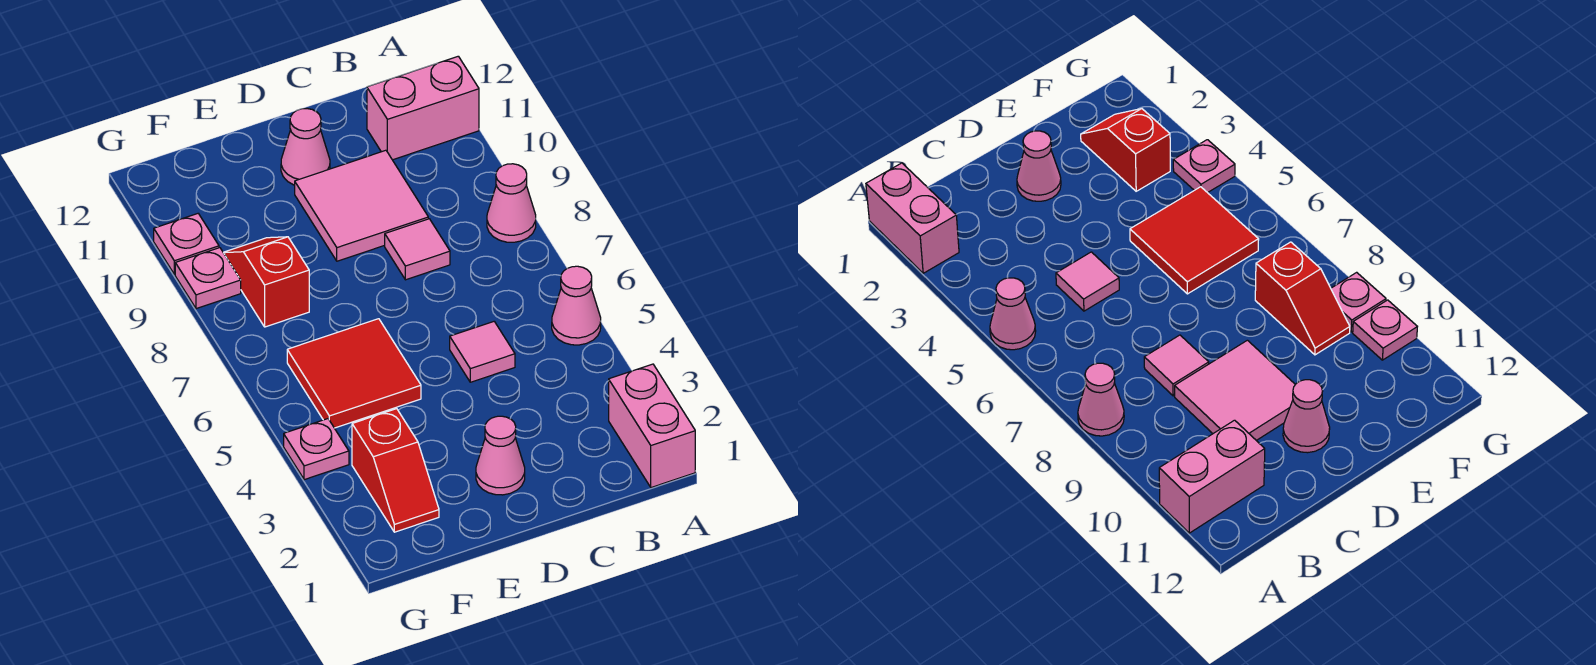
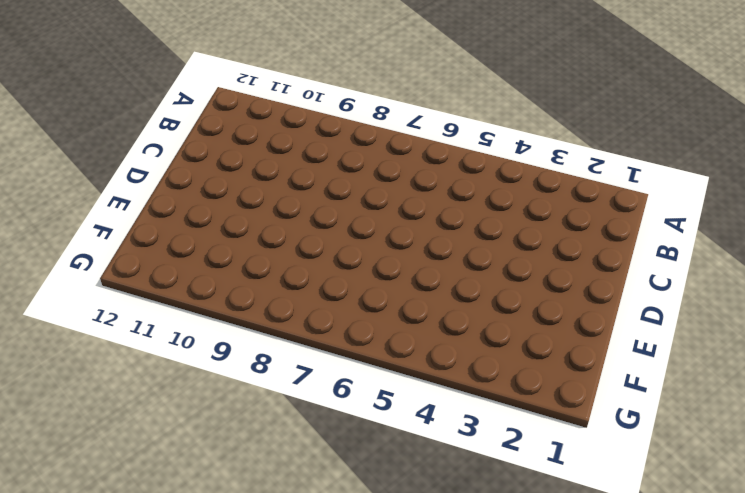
none -> pink brick A1:A2 level 1
none -> pink cone A5 level 1
none -> pink cone A8 level 1

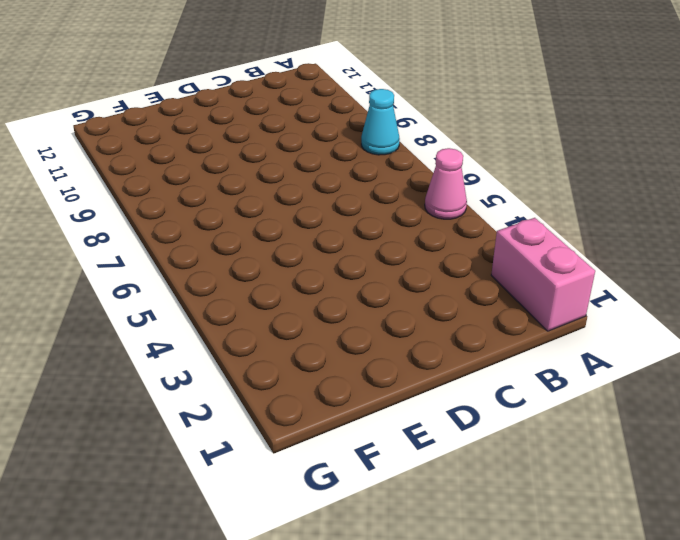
cyan cone A8 level 1 -> pink cone A8 level 1
none -> pink brick A11:B11 level 1
none -> pink tile C5 level 1
none -> pink tile C8 level 1

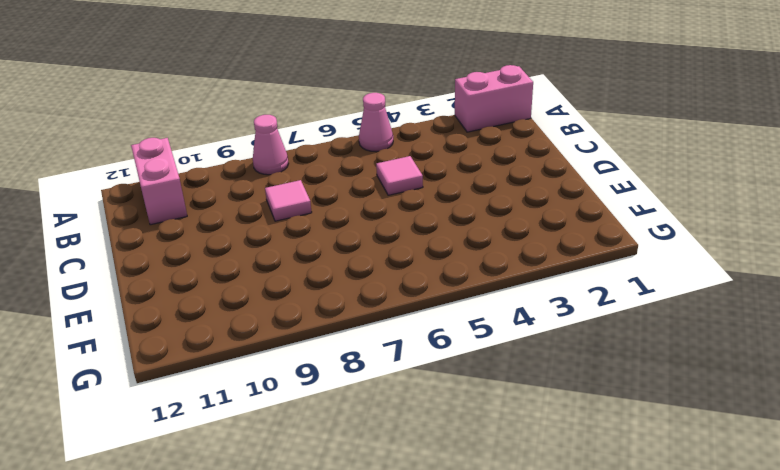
none -> pink tile C9:D10 level 1
none -> pink cone D2 level 1
none -> pink cone D11 level 1

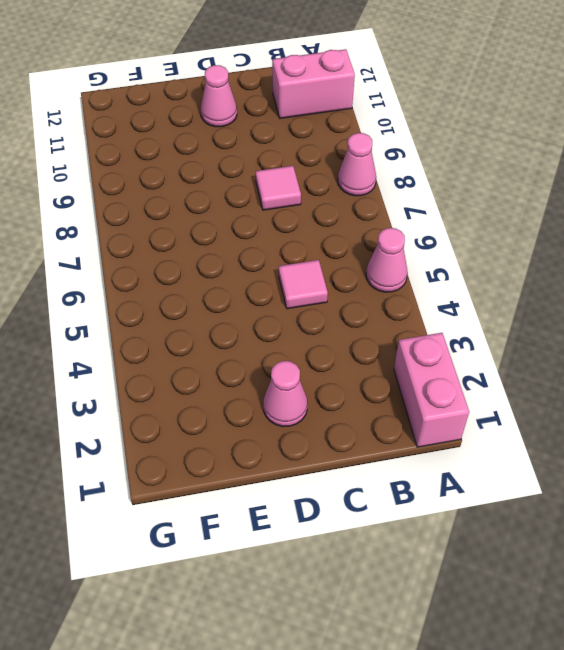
none -> pink tile C9:D10 level 1
none -> red tile E5:F6 level 1
none -> red slope F2:F3 level 1 top 3

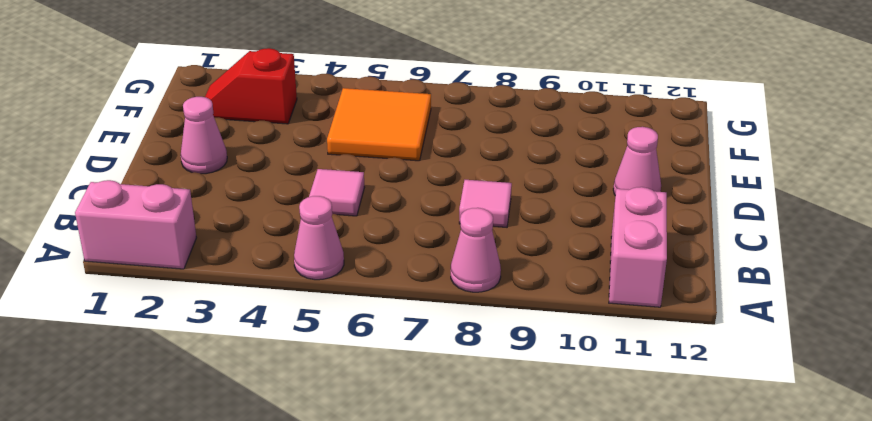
orange tile E5:F6 level 1 -> red tile E5:F6 level 1
none -> pink tile C9:D10 level 1
none -> red slope F8:F9 level 1 top 8
none -> pink plate G4 level 1

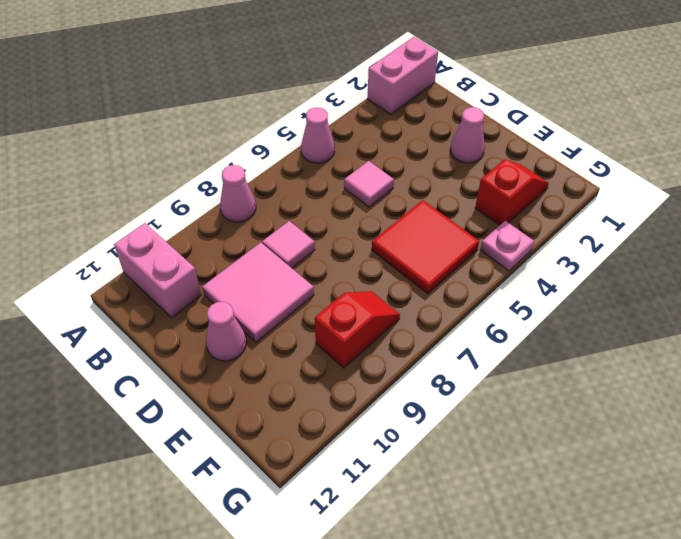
red slope F8:F9 level 1 top 9 -> red slope F8:F9 level 1 top 8
none -> pink plate G9 level 1
none -> pink plate G10 level 1

